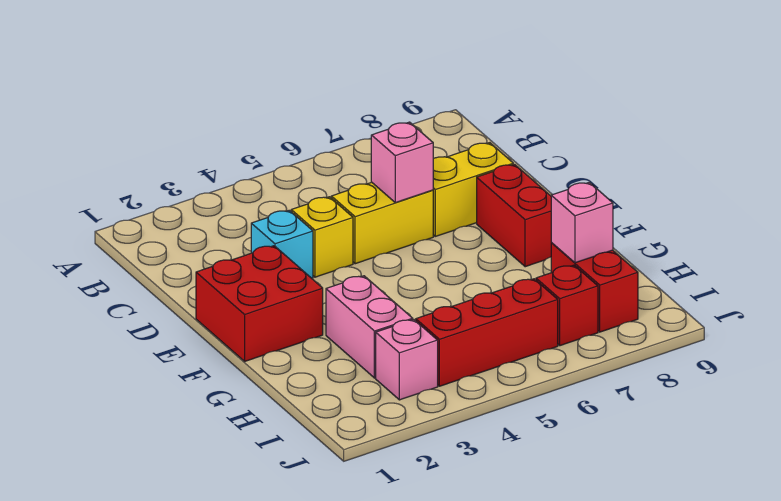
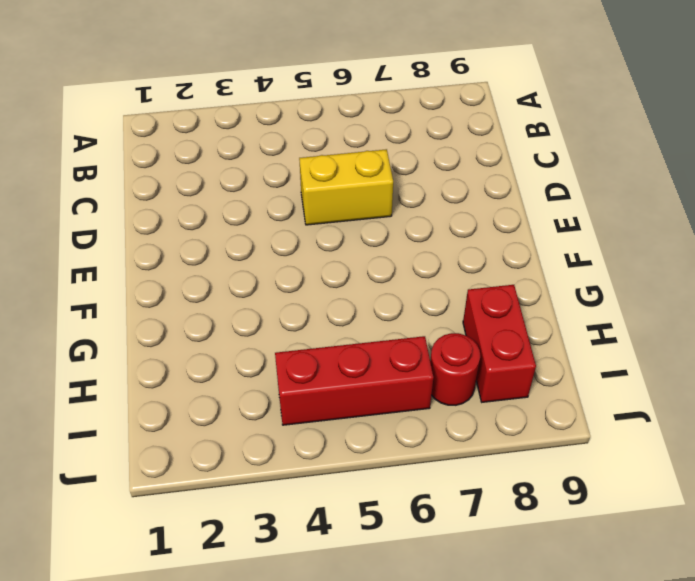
red round brick I7 level 1 -> red brick I7 level 1
none -> cyan brick D3 level 1
none -> yellow brick D4 level 1
none -> yellow brick D7:D8 level 1

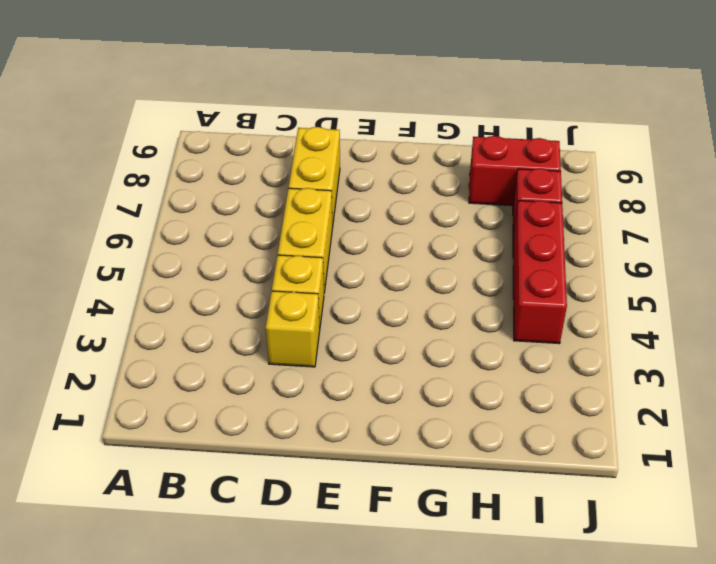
yellow brick D3 level 1 -> cyan brick D3 level 1
none -> red brick E1:F2 level 1
none -> red brick E8:F8 level 1
none -> pink brick G3:H3 level 1

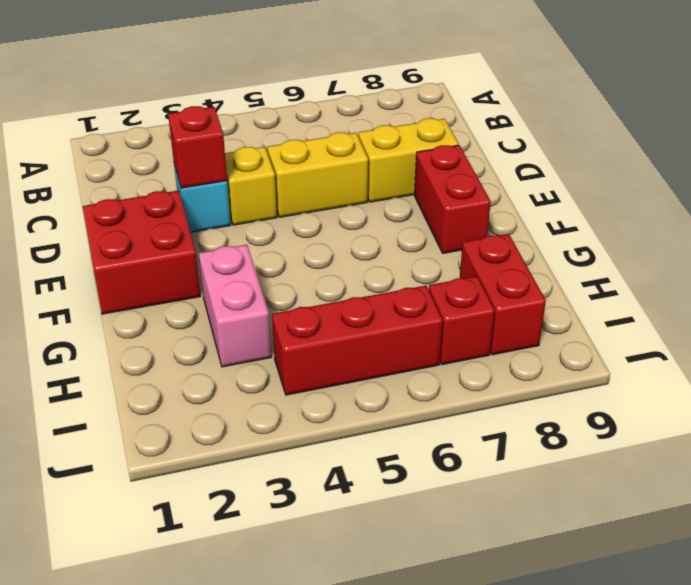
red brick D3 level 2 -> none
none -> pink brick I3 level 1
none -> pink brick D6 level 2
none -> pink brick H8 level 2

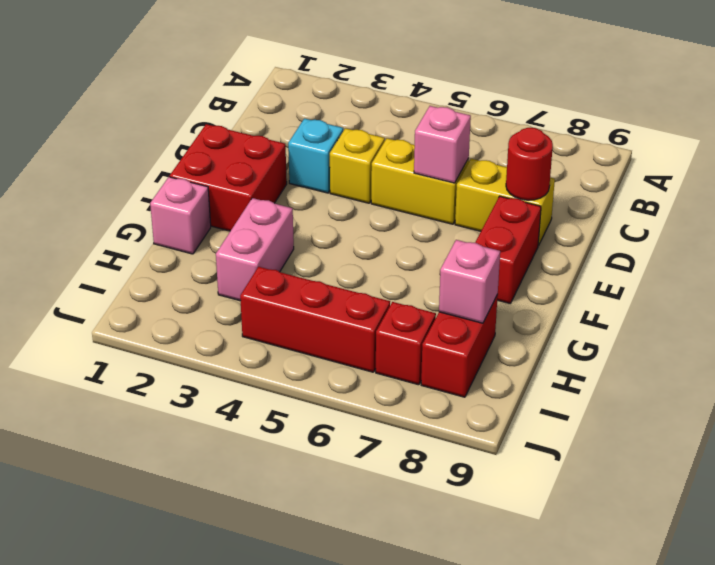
red round brick D8 level 2 -> none
pink brick G1 level 1 -> pink brick I3 level 1

